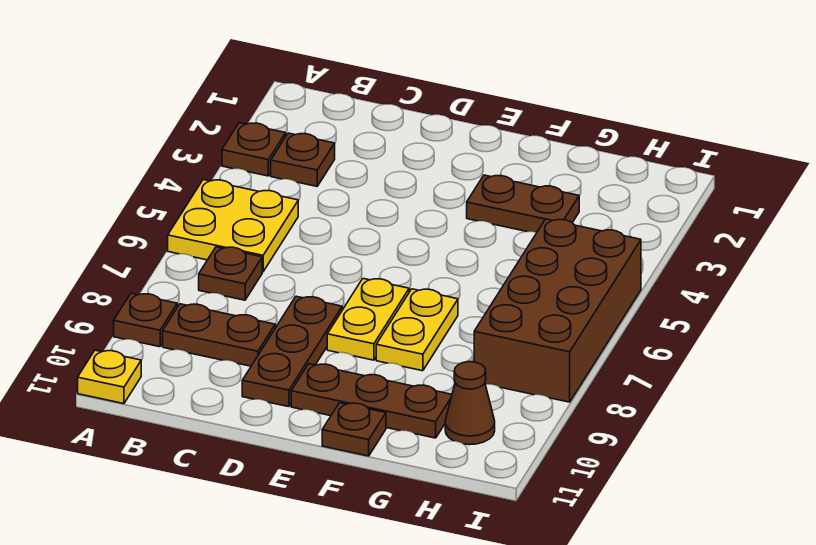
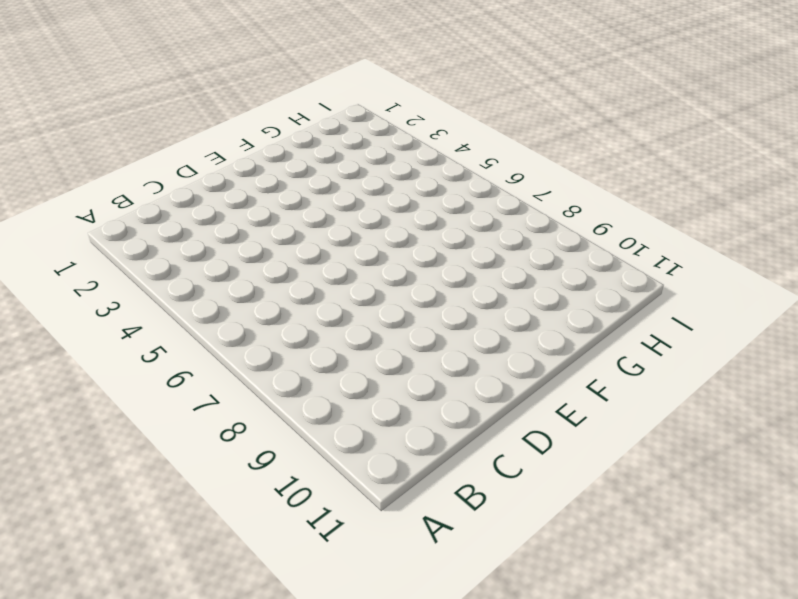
none -> brown plate A3 level 1
none -> yellow plate A5:B6 level 1
none -> brown plate A9 level 1

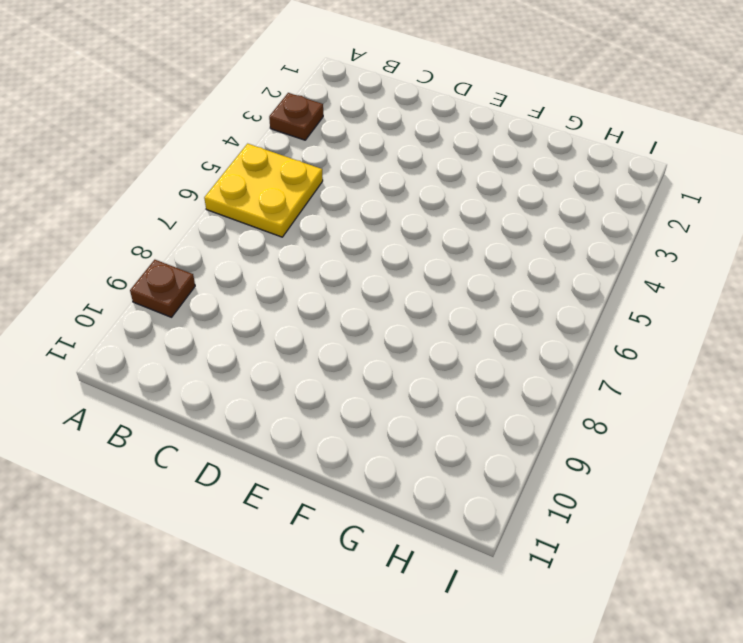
none -> yellow plate A11 level 1
none -> brown plate B3 level 1
none -> brown plate B7 level 1

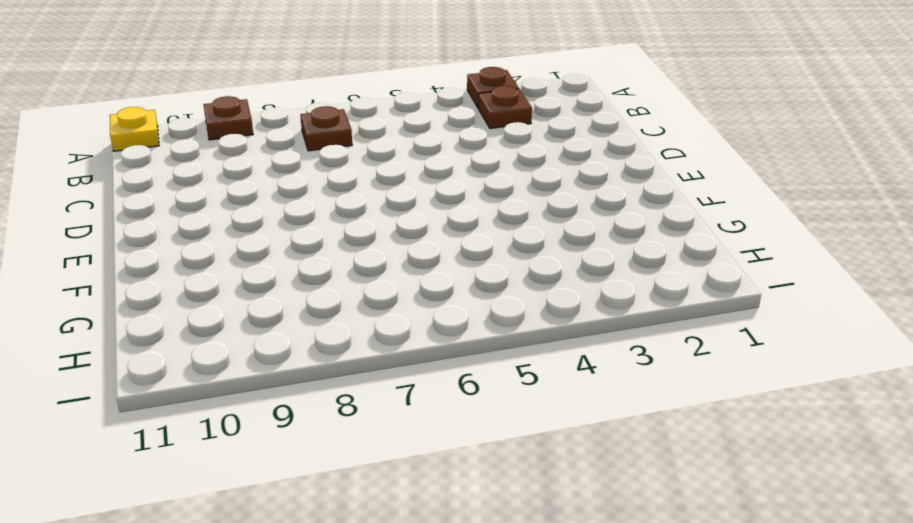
none -> yellow plate A5:B6 level 1
none -> brown plate B9:C9 level 1
none -> brown plate D8:D10 level 1

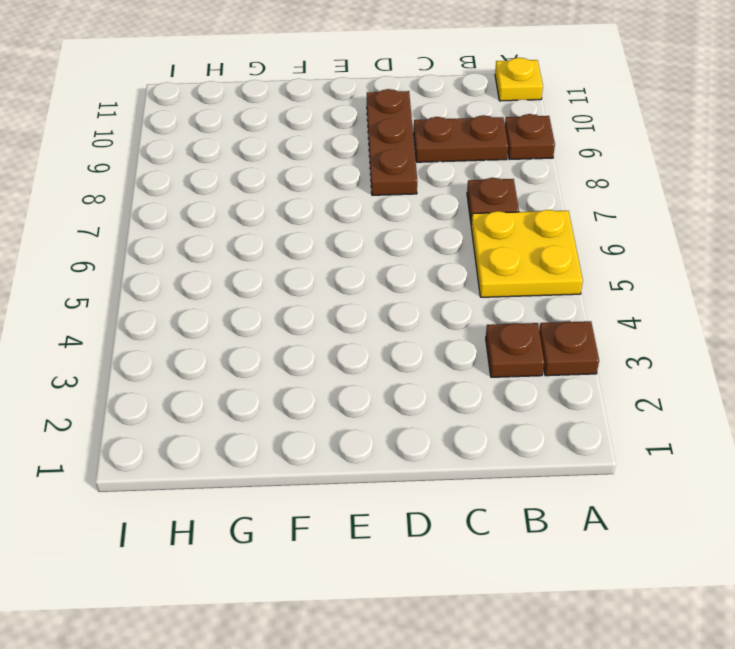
none -> yellow plate E7:E8 level 1
none -> brown plate E10:G10 level 1
none -> brown plate F3:G3 level 1

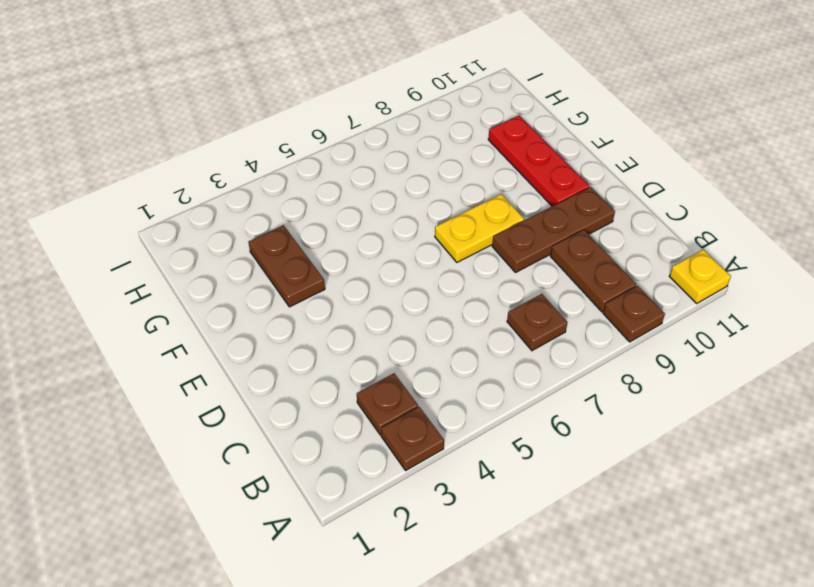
red plate E10:G10 level 1 -> brown plate E10:G10 level 1
none -> yellow plate A5:B6 level 1
none -> yellow plate F7:F8 level 1
none -> brown plate F11 level 1

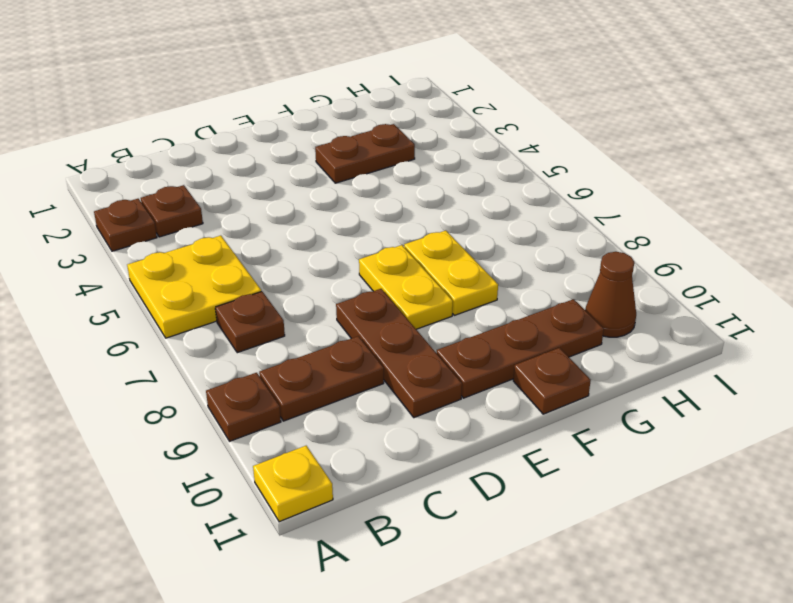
none -> brown brick H5:I8 level 1

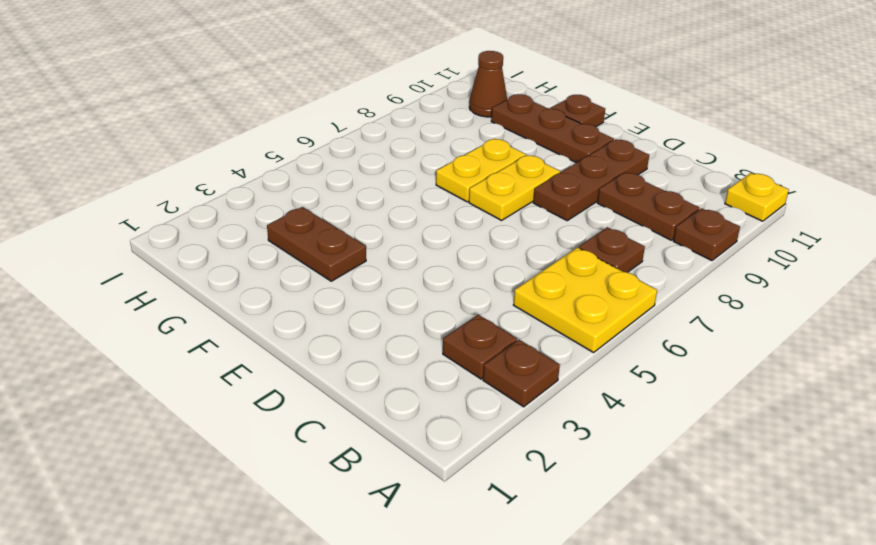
none -> brown brick H5:I8 level 1

